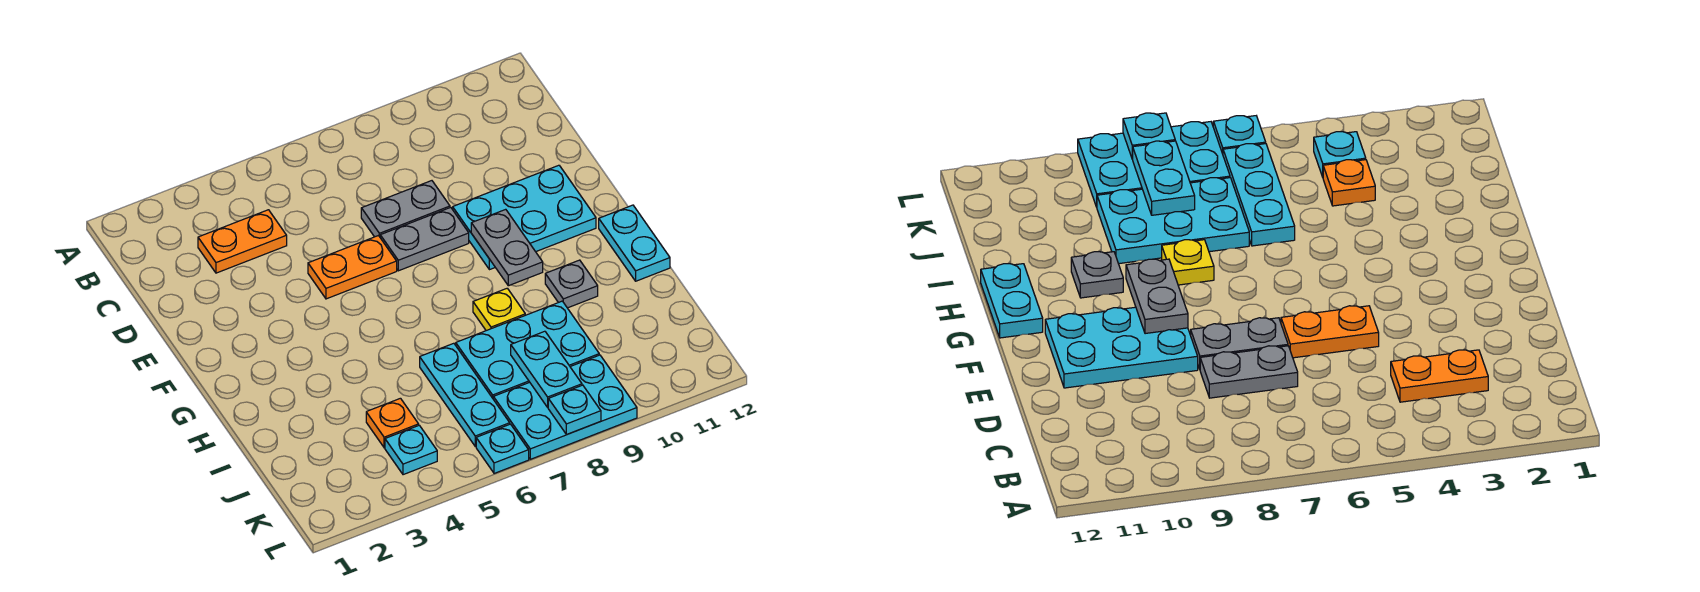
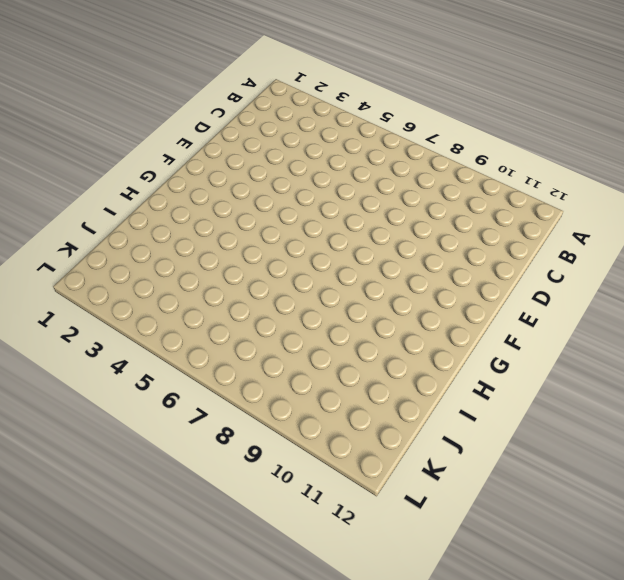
none -> orange plate C3:C4 level 1
none -> grey plate D7:D8 level 1
none -> orange plate E5:E6 level 1

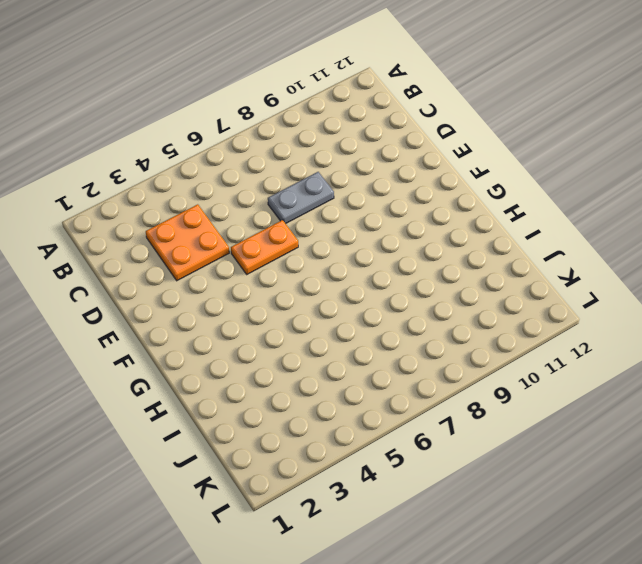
orange plate C3:D4 level 1 -> orange plate C3:C4 level 1
none -> grey plate E7:E8 level 1
none -> cyan plate E9:F11 level 1
none -> cyan plate G12:H12 level 1

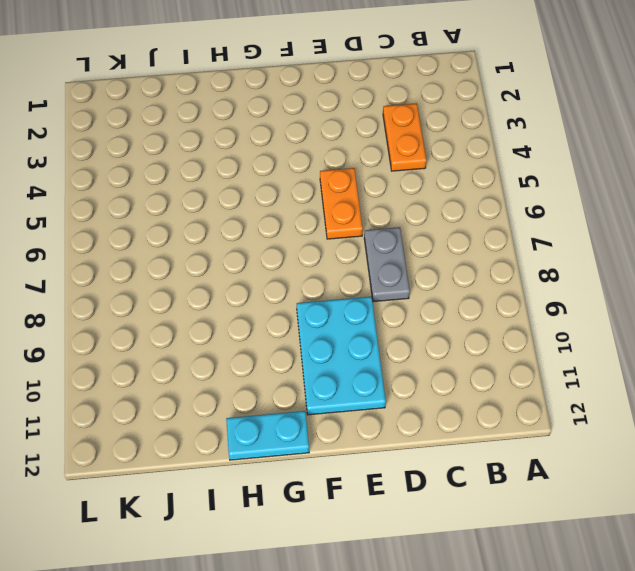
none -> grey plate E7:E8 level 1
none -> yellow plate H8 level 1
none -> grey plate H10 level 1

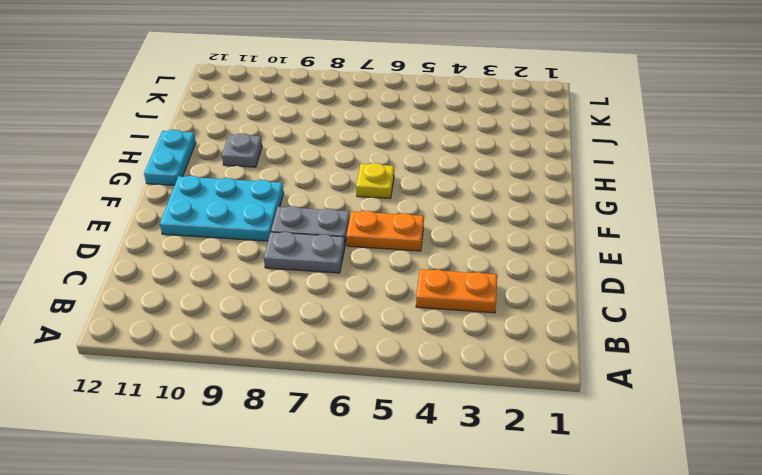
yellow plate G6 level 1 -> yellow plate H8 level 1
none -> cyan plate I6:K6 level 1
none -> cyan plate I7:J9 level 1
none -> orange plate J4 level 1

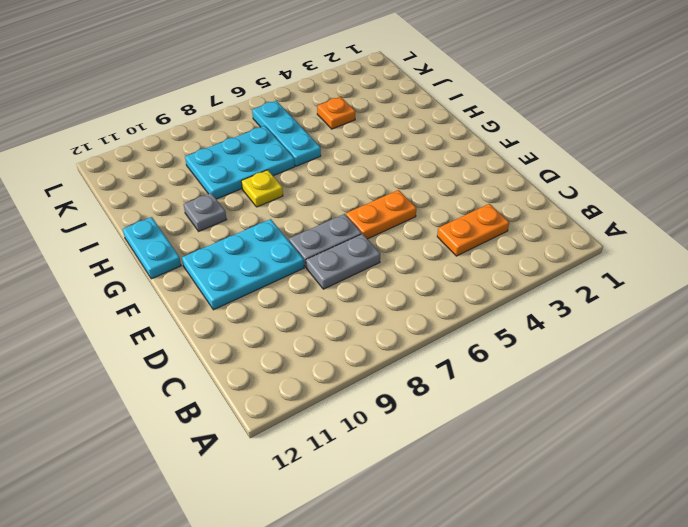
none -> cyan plate K4 level 1
none -> cyan plate K7:L9 level 1
none -> cyan plate L6 level 1

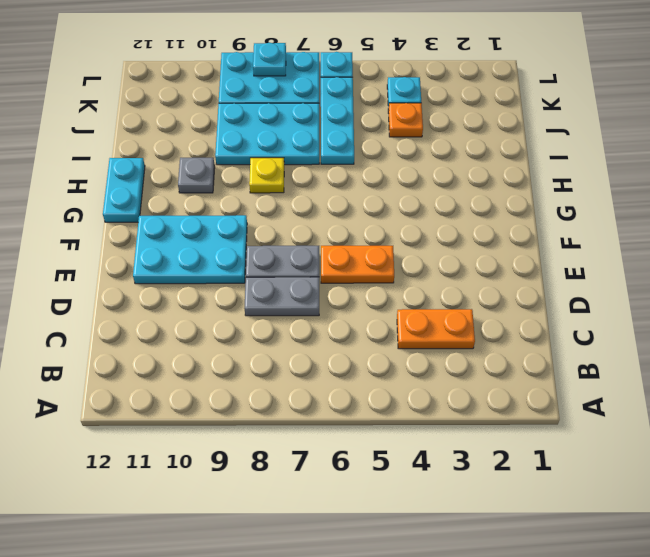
none -> grey plate F9:G9 level 2
none -> cyan plate J8:K8 level 2

